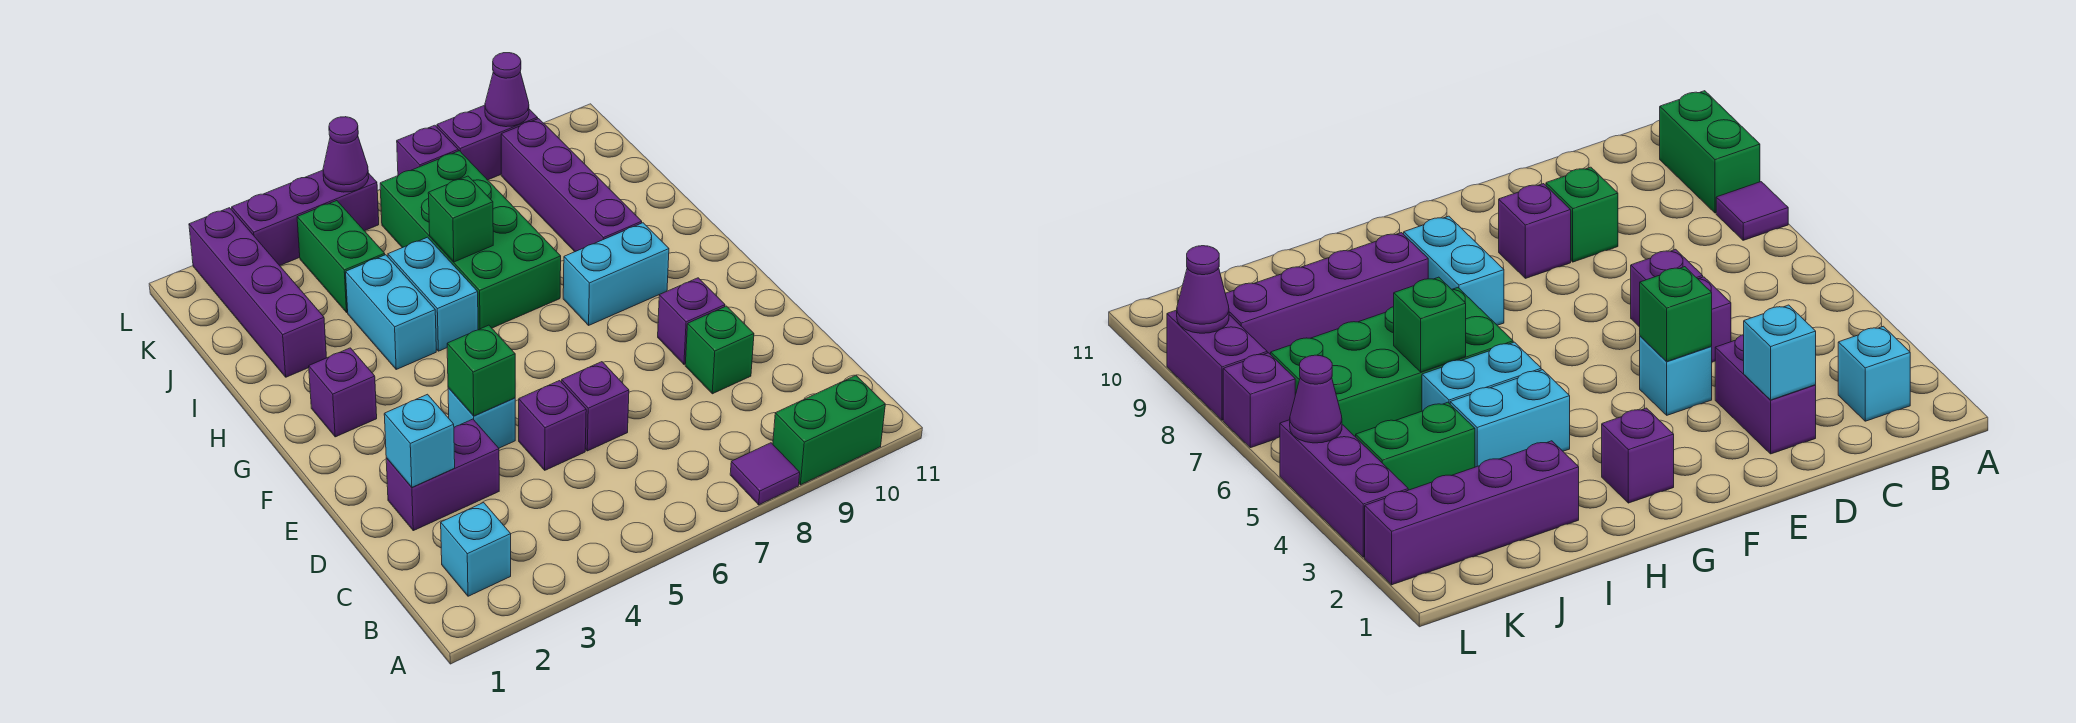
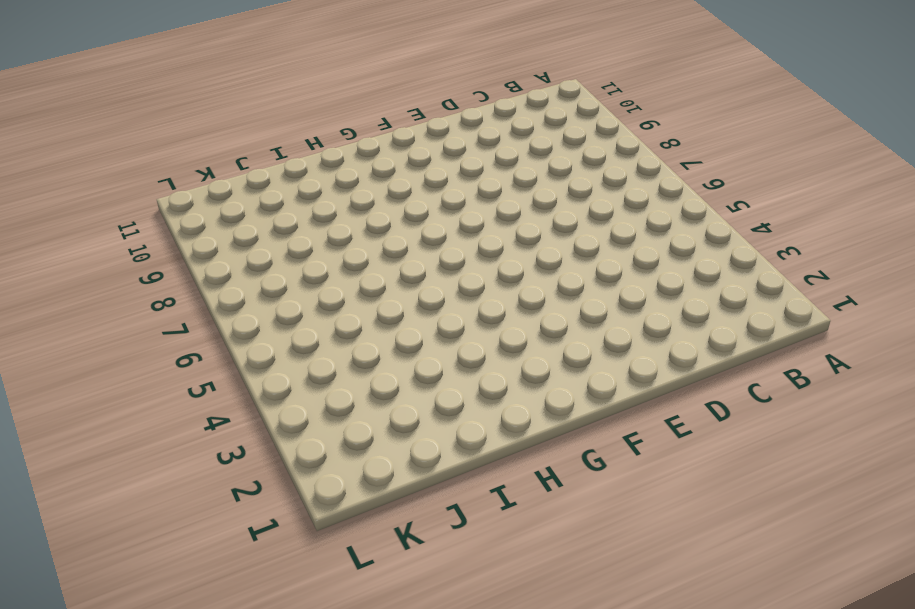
none -> purple tile A8 level 1
none -> green brick A9:A10 level 1
none -> cyan brick B2 level 1

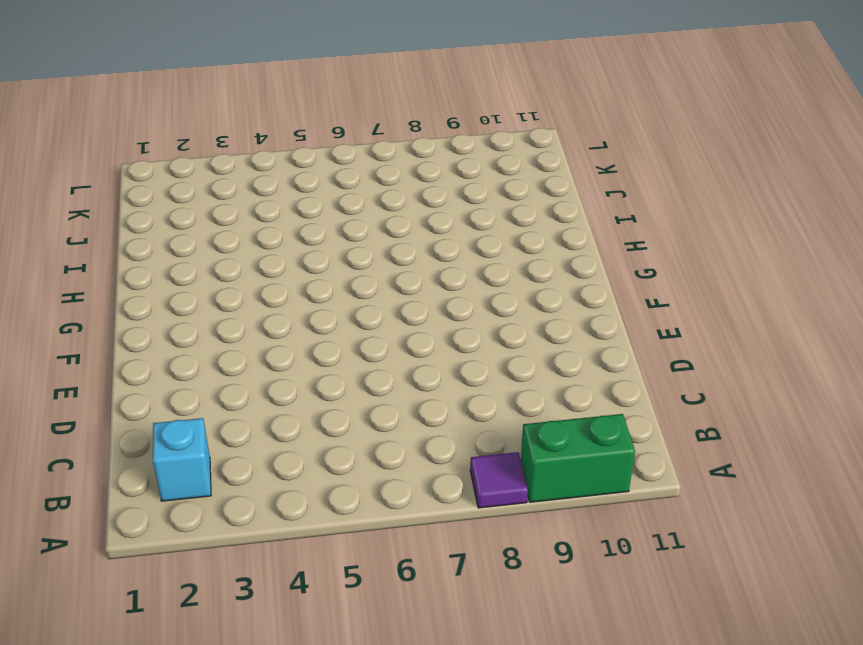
none -> purple brick D2:D3 level 1
none -> purple brick D5 level 1
none -> purple brick D6 level 1

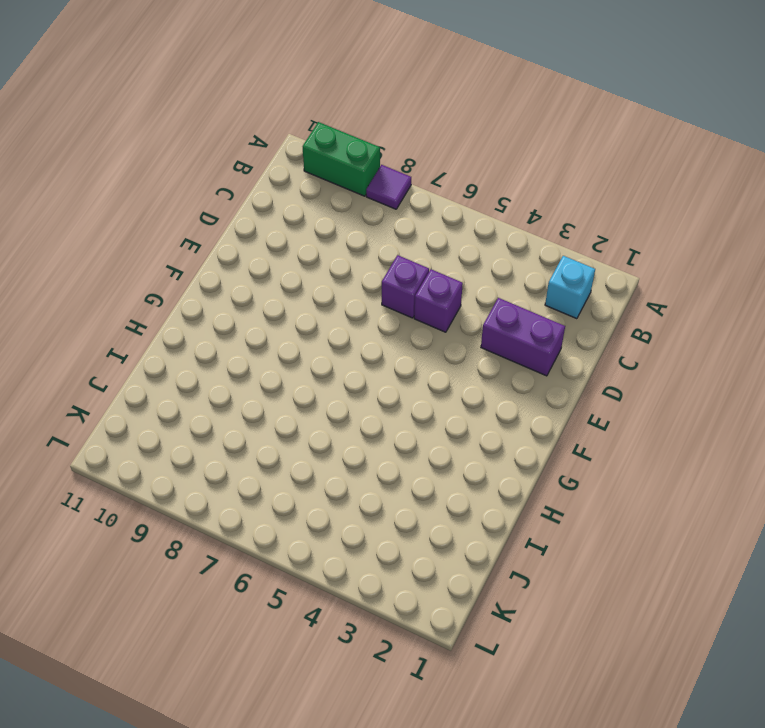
none -> green brick D9 level 1
none -> cyan brick E4 level 1
none -> purple brick E9 level 1

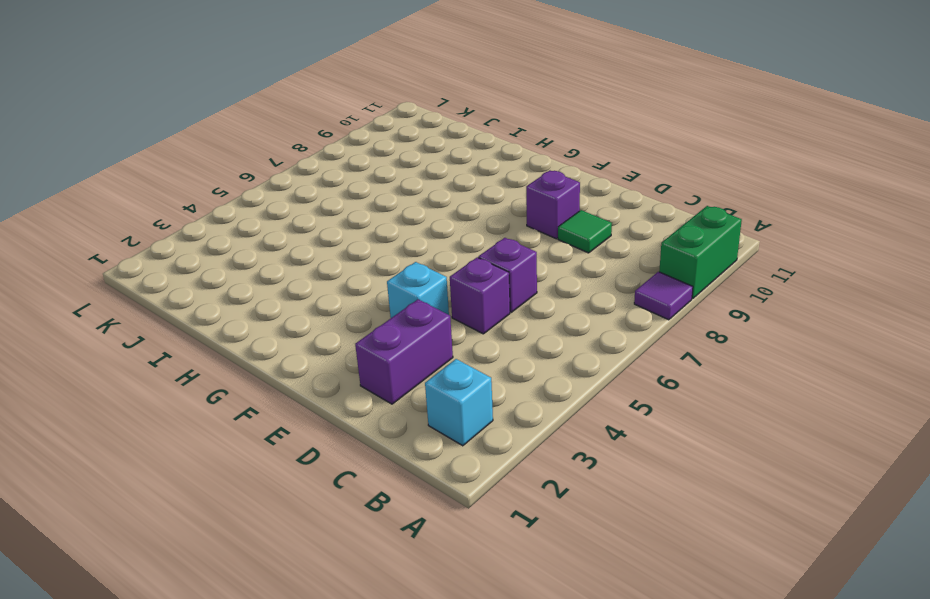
green tile D9 level 1 -> green brick D9 level 1
none -> purple brick G2 level 1
none -> cyan brick G8:G9 level 1
none -> cyan brick H4:I4 level 1

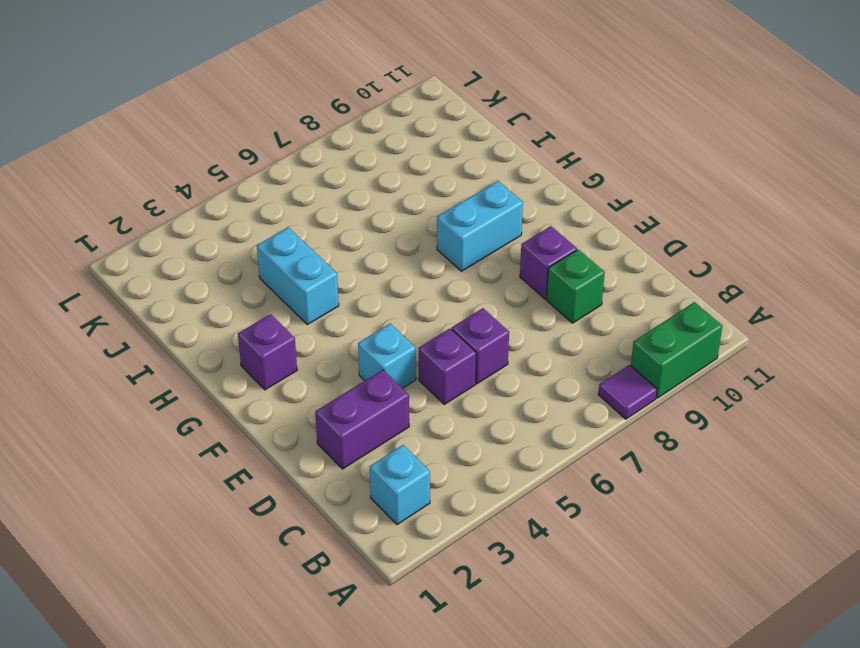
none -> cyan brick H5:I5 level 1
none -> green brick H6:K7 level 1
none -> purple brick H9:K9 level 1

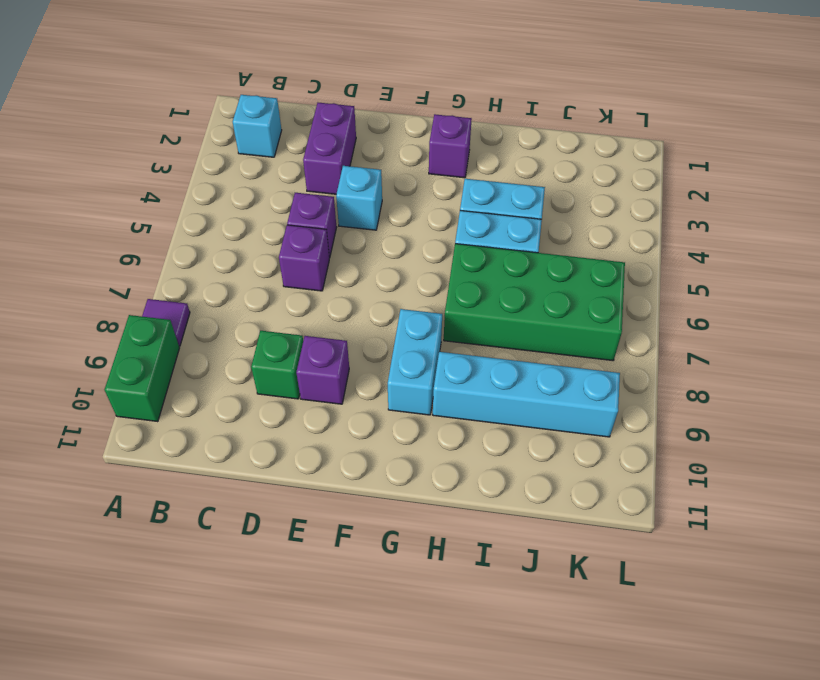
cyan brick H9:K9 level 1 -> purple brick H9:K9 level 1
none -> purple brick I2:L2 level 1
none -> green brick J4:K4 level 1
none -> purple brick L3:L5 level 1

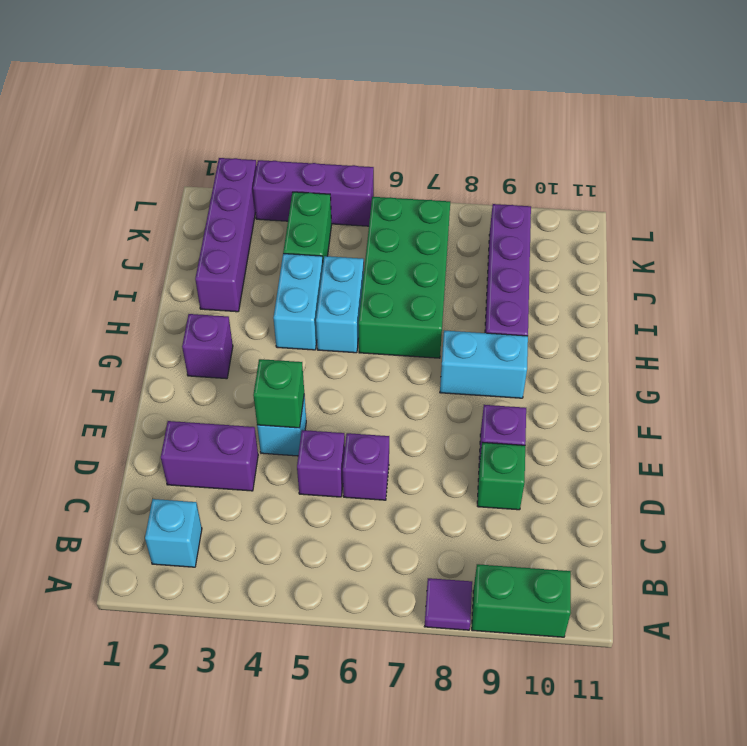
none -> purple brick L7 level 1
none -> purple brick L8:L9 level 1
none -> cyan brick D2 level 2

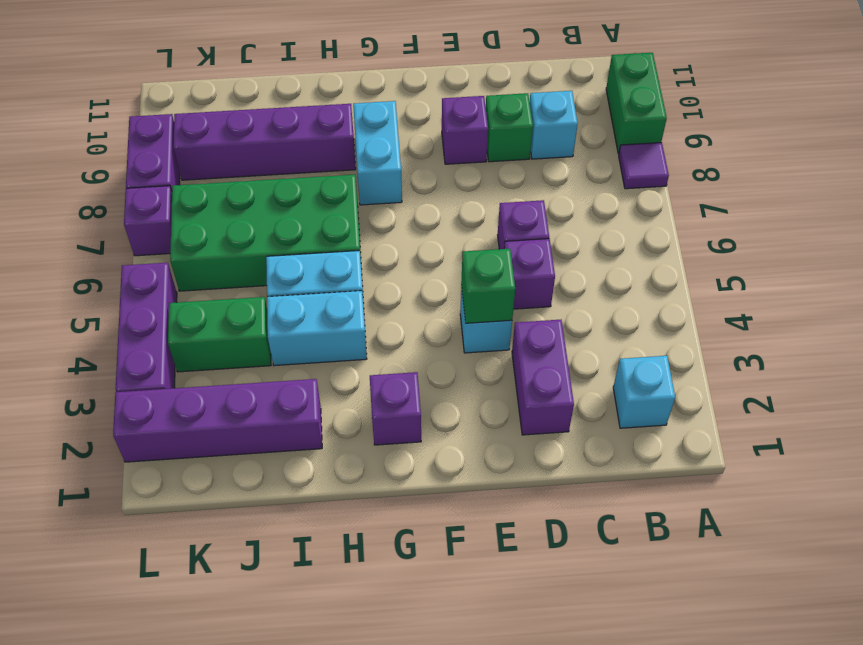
cyan brick C9 level 1 -> cyan brick D2 level 2
none -> green brick I6 level 2
none -> purple cone L5 level 2
none -> purple cone L9 level 2

